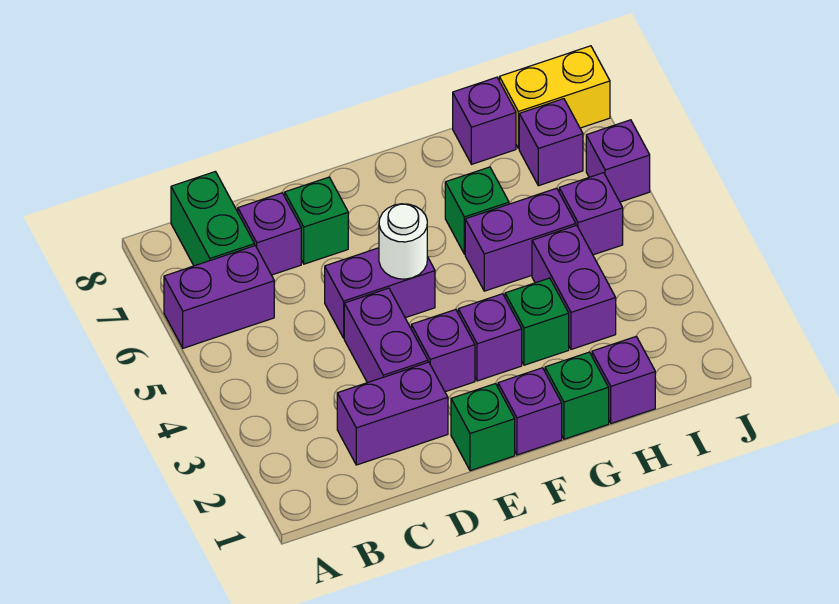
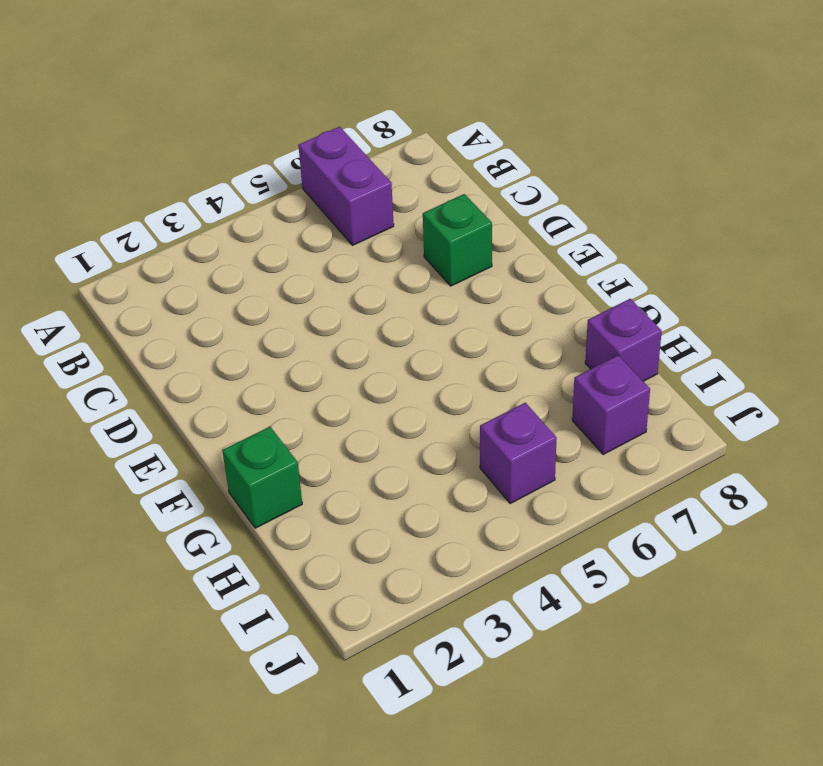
none -> green brick B7:B8 level 1
none -> purple brick C2:D2 level 1
none -> purple brick C7 level 1

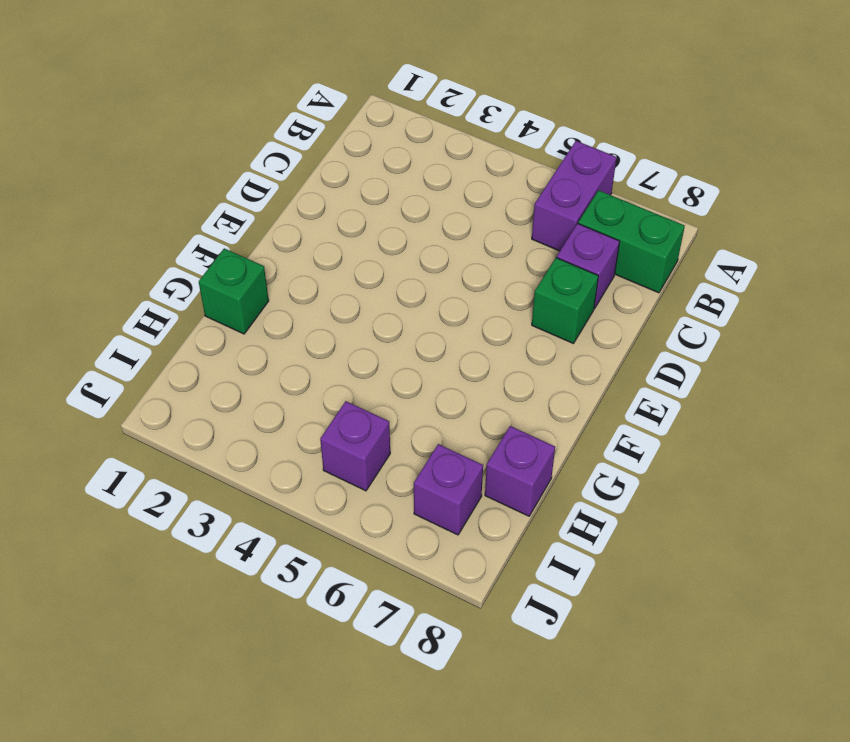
none -> purple brick C2:D2 level 1
none -> purple brick D3:D4 level 1
none -> purple brick D5:E5 level 1

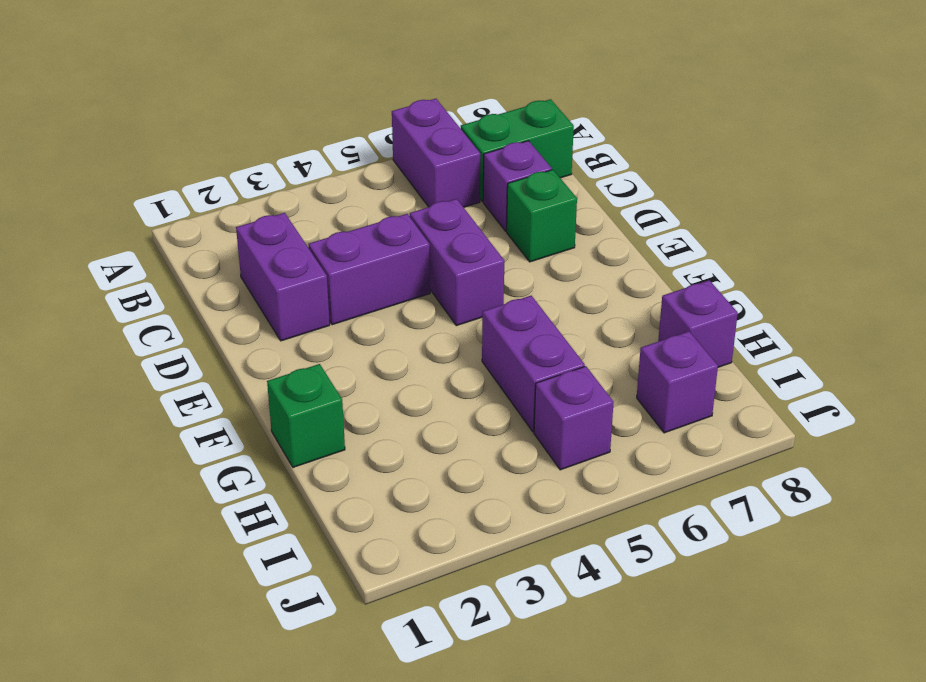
none -> green brick E1 level 1
none -> purple brick E3 level 1
none -> purple brick F1 level 1

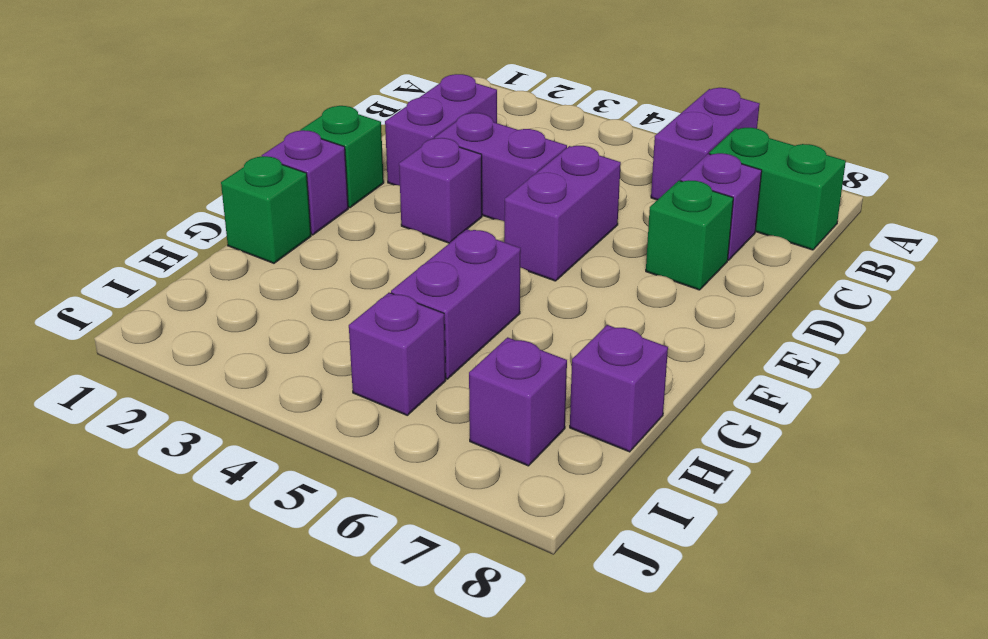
none -> purple brick F3 level 1
none -> green brick G3 level 1
none -> green brick G6 level 1

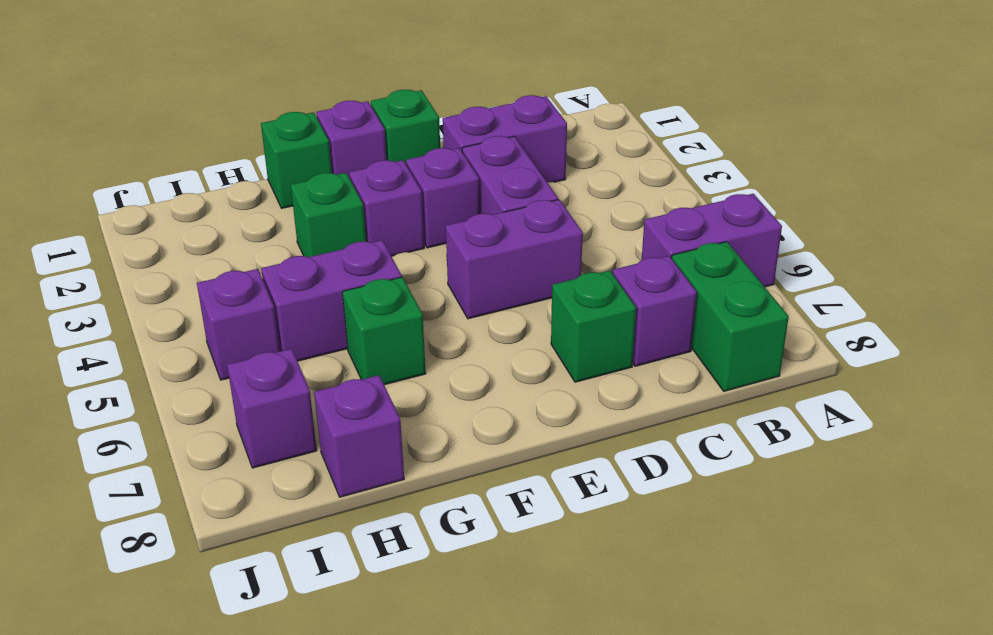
none -> purple brick H1 level 1
none -> purple brick H3:H4 level 1
none -> yellow brick I8:J8 level 1

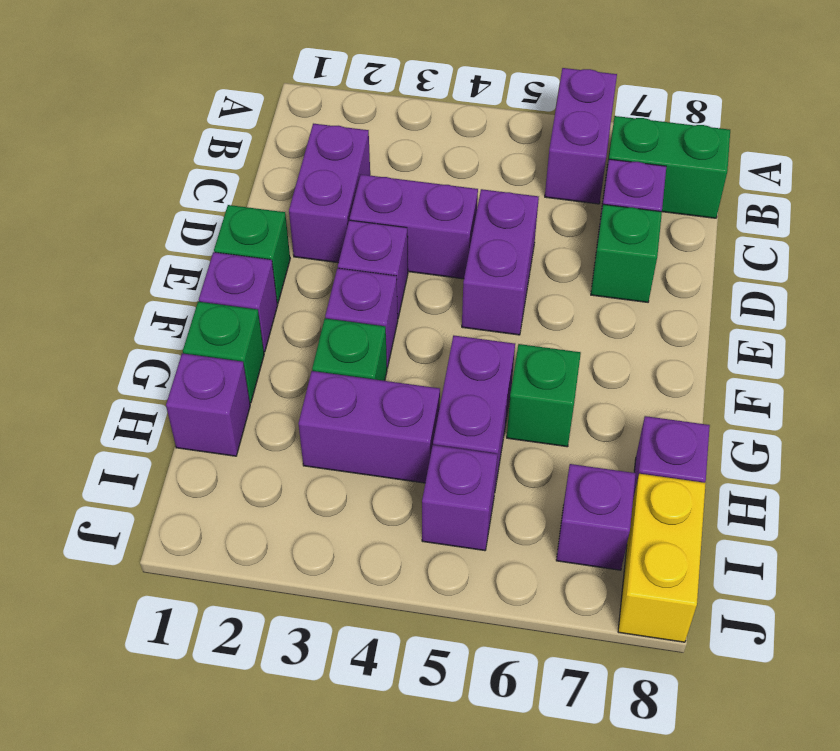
none -> purple brick J6 level 1
none -> white round brick E5 level 2

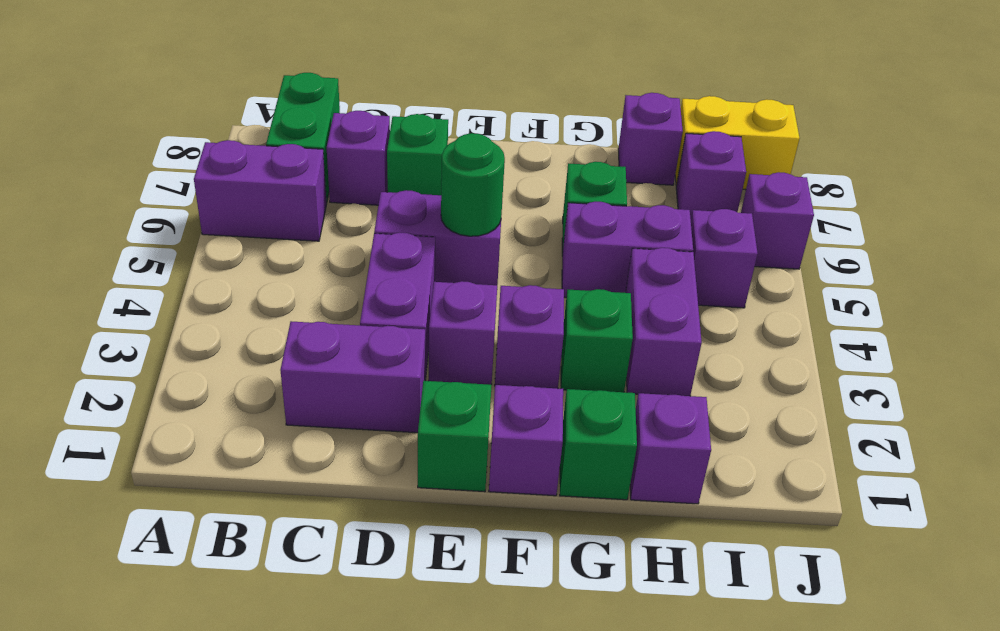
green round brick E5 level 2 -> white round brick E5 level 2

